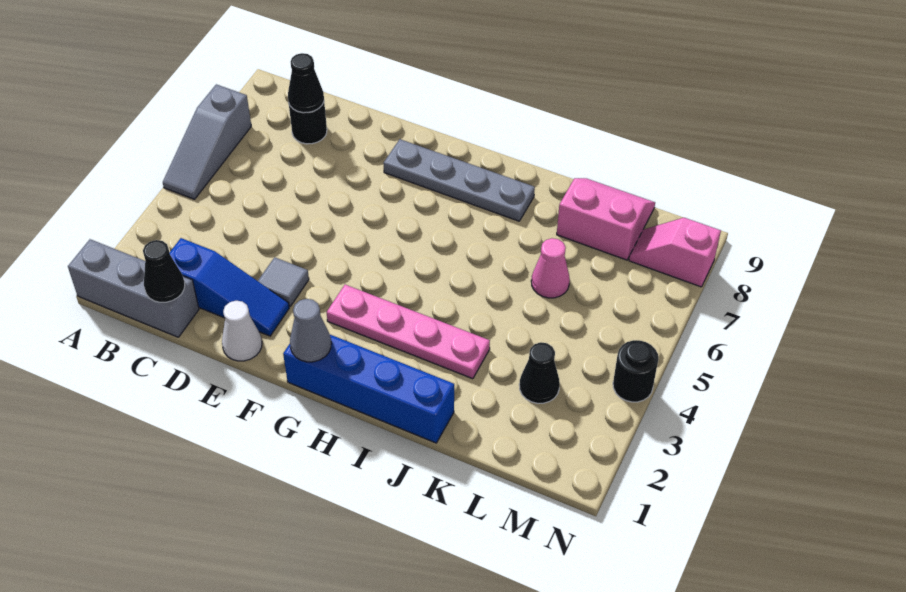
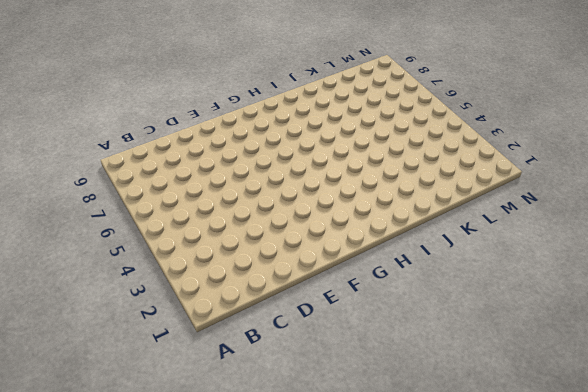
none -> grey brick A1:C1 level 1
none -> grey slope A5:A7 level 1 top 7
none -> blue slope C2:E2 level 1 top C

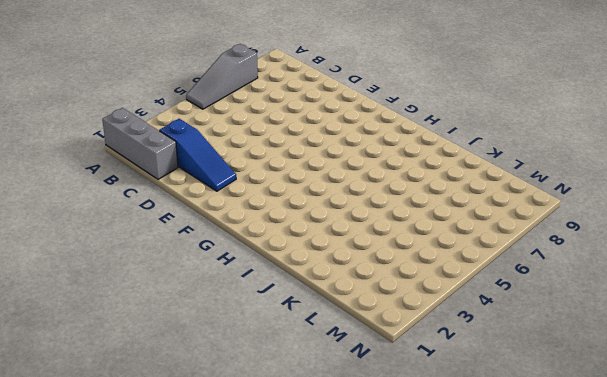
none -> black round brick C8 level 1
none -> white cone E1 level 1
none -> grey tile E3 level 1

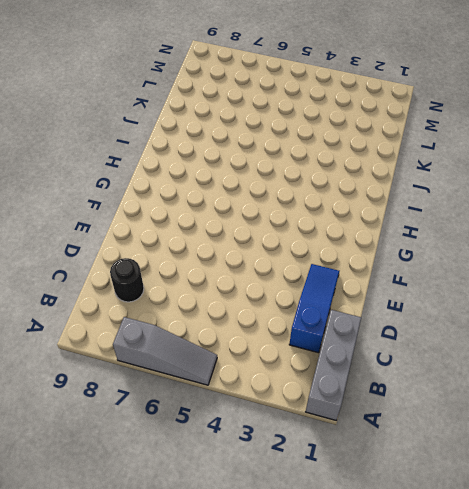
none -> white cone E1 level 1
none -> grey tile E3 level 1
none -> grey plate F8:I8 level 1

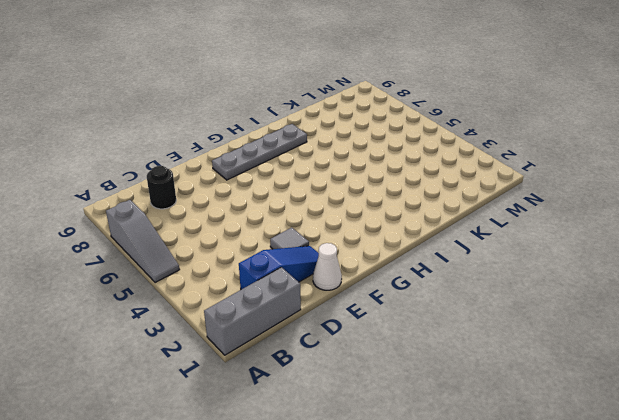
none -> blue brick G1:J1 level 1
none -> pink plate G3:J3 level 1
none -> pink cone K6 level 1

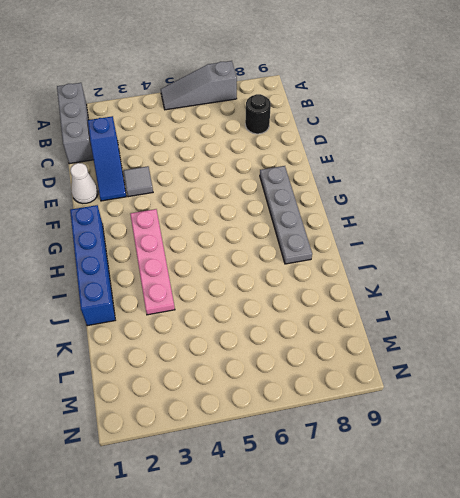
none -> pink cone K6 level 1
none -> pink slope K8:L9 level 1 top 8
none -> black cone L3 level 1

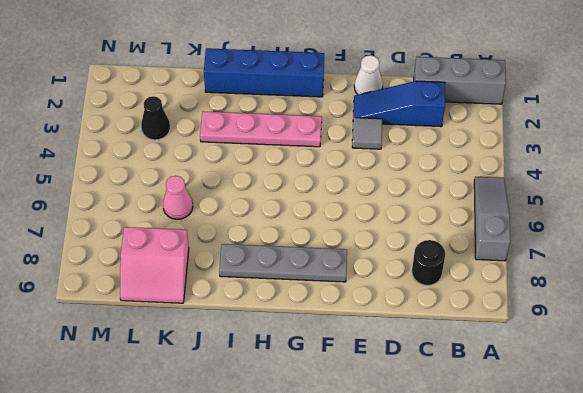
none -> pink slope M8:N8 level 1 top N
none -> black round brick N4 level 1
none -> black cone C1 level 2

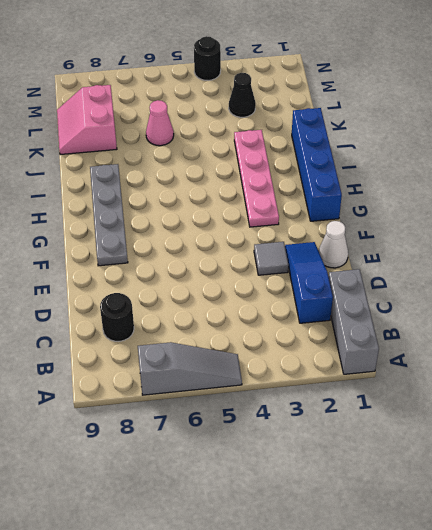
none -> pink slope M8:N8 level 1 top N
none -> black cone C1 level 2
none -> black cone C8 level 2

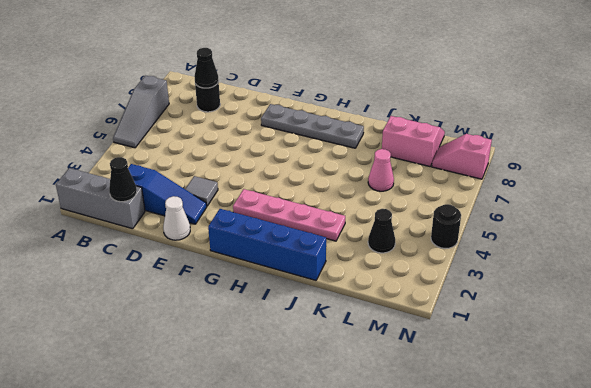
none -> grey cone G1 level 2

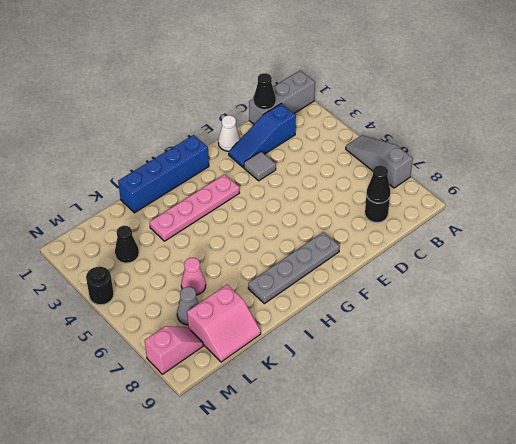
grey cone L7 level 1 -> grey cone G1 level 2

